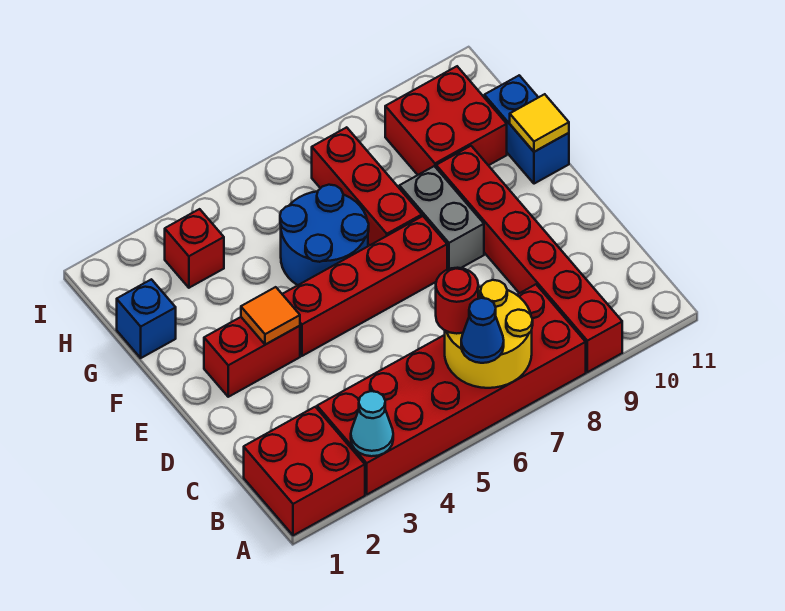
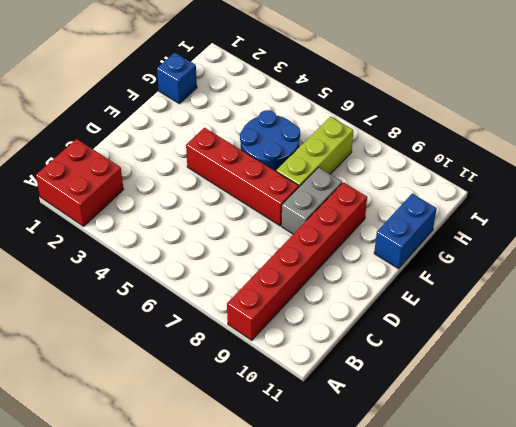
lime brick F7:H7 level 1 -> red brick F7:H7 level 1
none -> red brick A3:B8 level 1
none -> red brick E2:E3 level 1
none -> red brick G9:H10 level 1

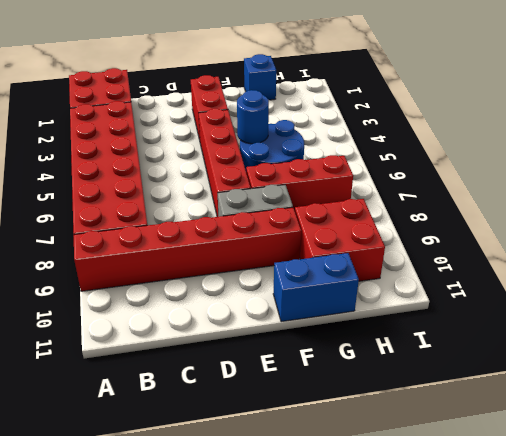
blue round brick F5 level 2 -> none
none -> red brick H3 level 1
none -> cyan cone A3 level 2
none -> yellow round brick A6:B7 level 2

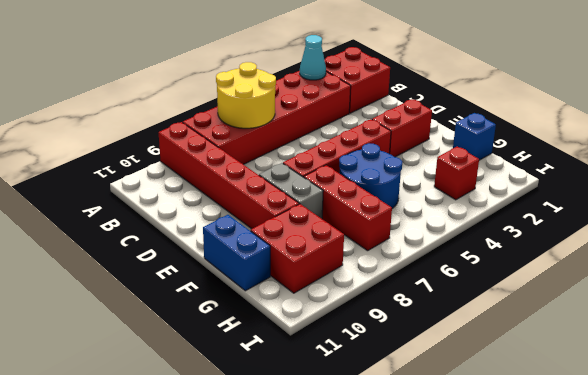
none -> orange tile E3 level 2
none -> yellow tile F11 level 2
none -> blue cone A6 level 3

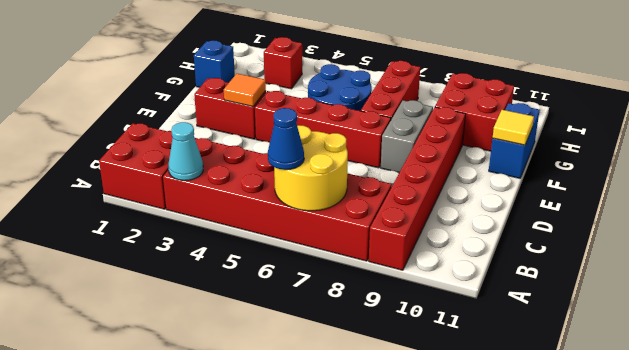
none -> red round brick B6 level 3

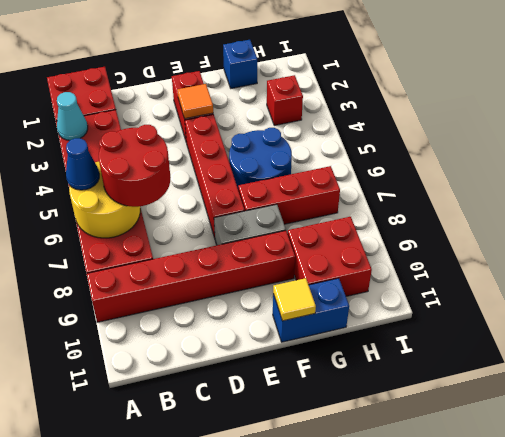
red round brick B6:C7 level 3 -> red round brick B6 level 3

